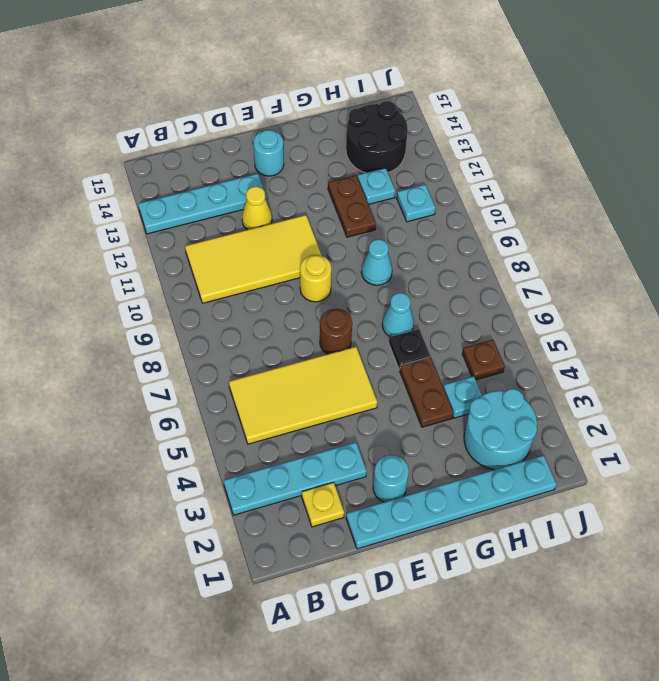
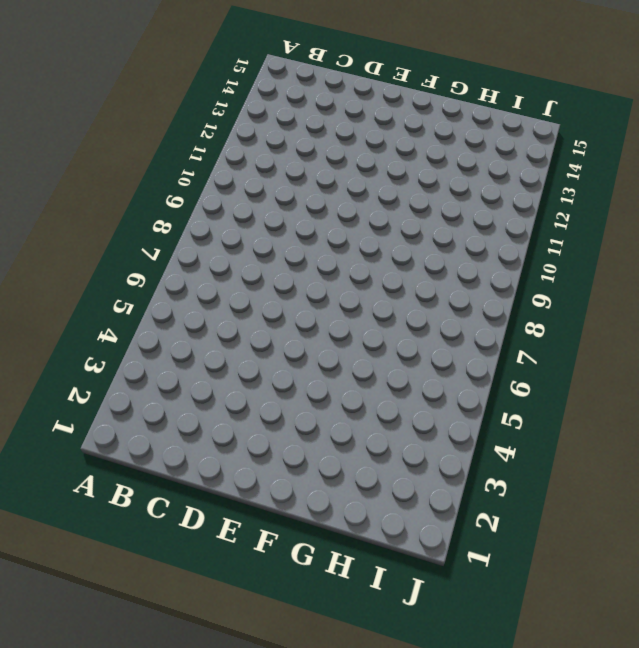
none -> cyan plate A3:D3 level 1
none -> cyan plate A13:D13 level 1
none -> yellow tile B5:E6 level 1

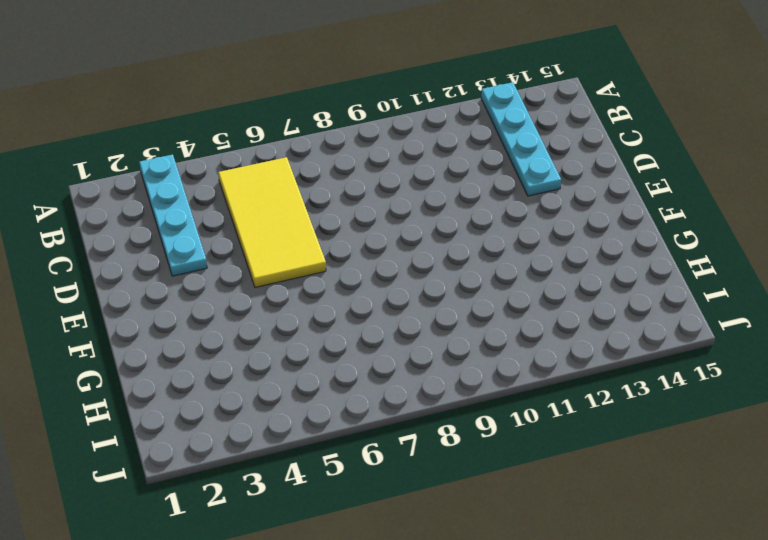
none -> yellow tile B10:E11 level 1
none -> yellow plate C2 level 1
none -> cyan plate D1:I1 level 1

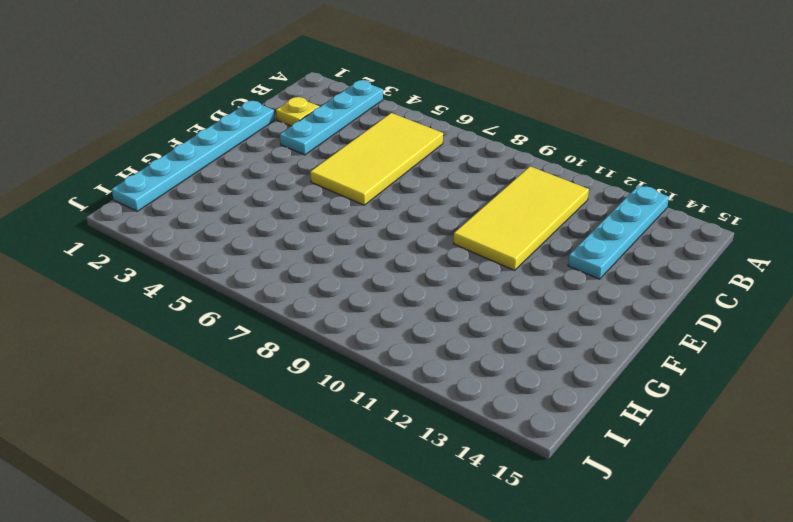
none -> yellow cone D12 level 1
none -> cyan round brick E2 level 1
none -> brown round brick E7 level 1

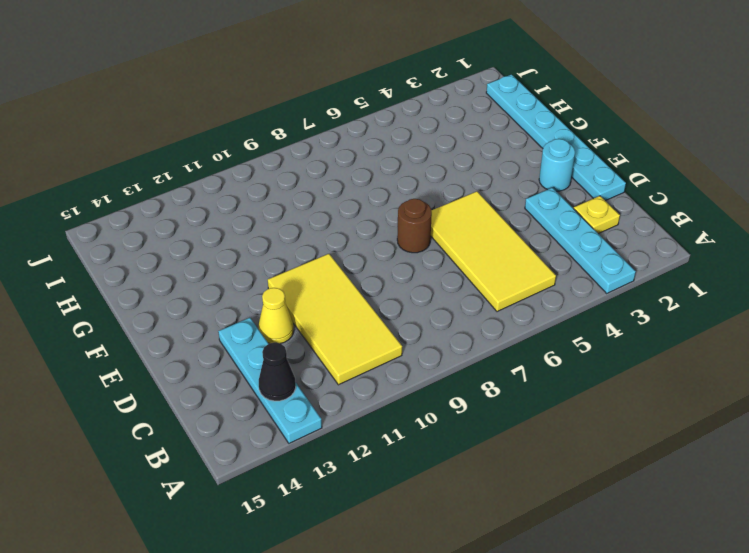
black cone B13 level 2 -> none
none -> yellow round brick E9 level 1
none -> cyan round brick E14 level 1
none -> brown plate G4:G5 level 1

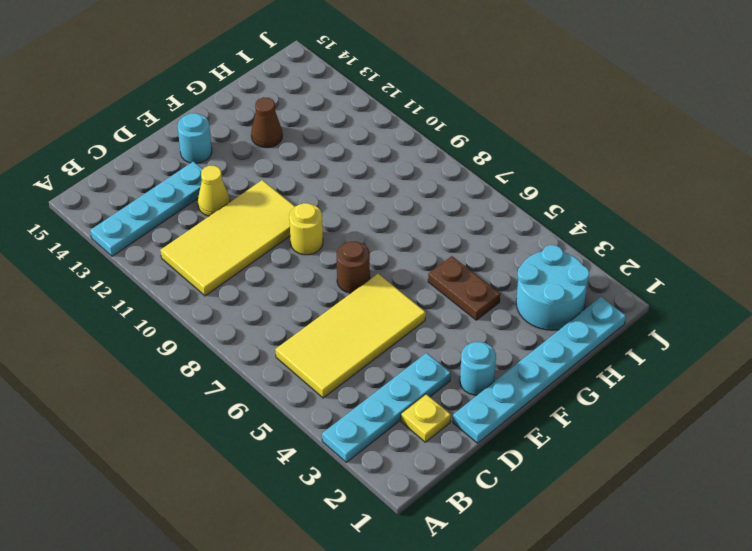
brown cone G13 level 1 -> none
none -> black plate G6 level 1
none -> cyan cone G7 level 1
none -> cyan cone G9 level 1

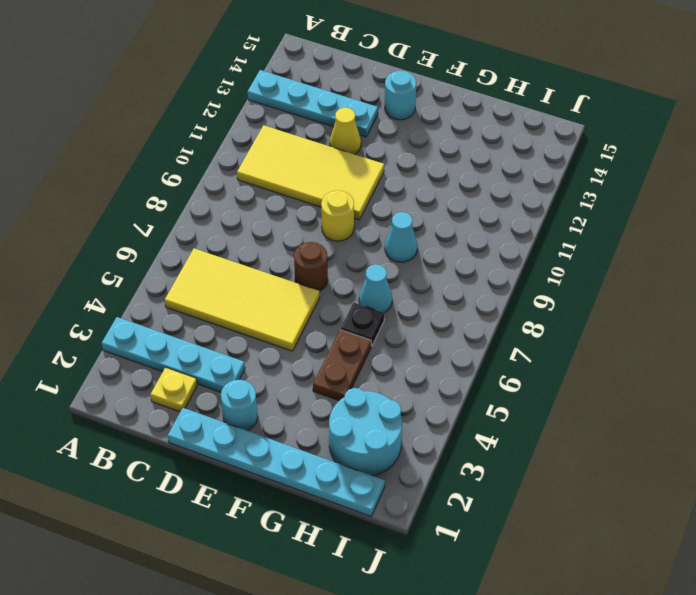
none -> brown plate G11:G12 level 1
none -> cyan plate H4 level 1
none -> cyan plate H12 level 1

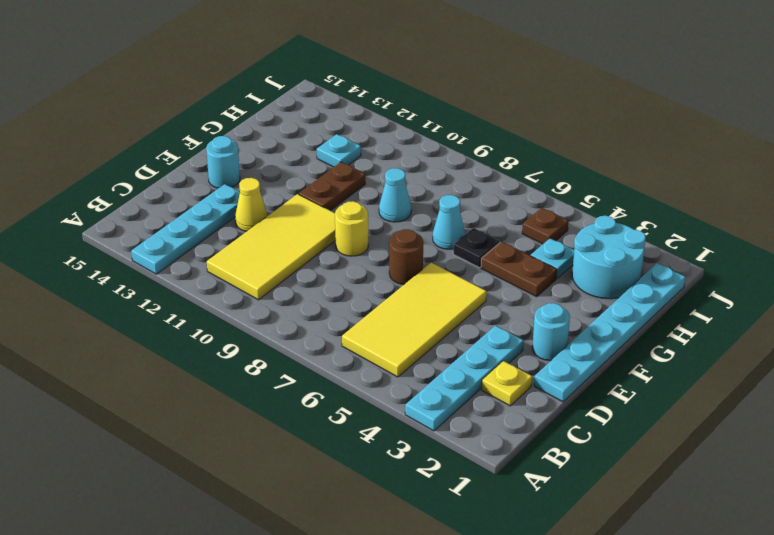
brown plate F11:G11 level 1 -> brown plate G11:G12 level 1
none -> black round brick H13:I14 level 1
none -> cyan plate I11 level 1

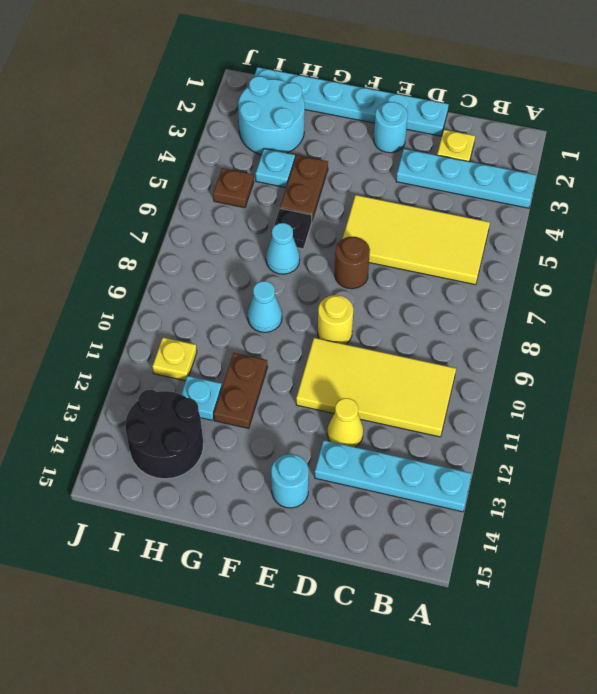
yellow plate I11 level 1 -> cyan plate I11 level 1

